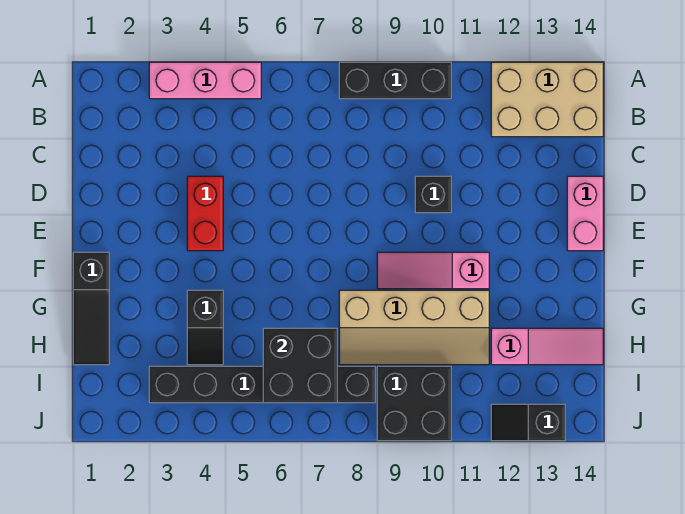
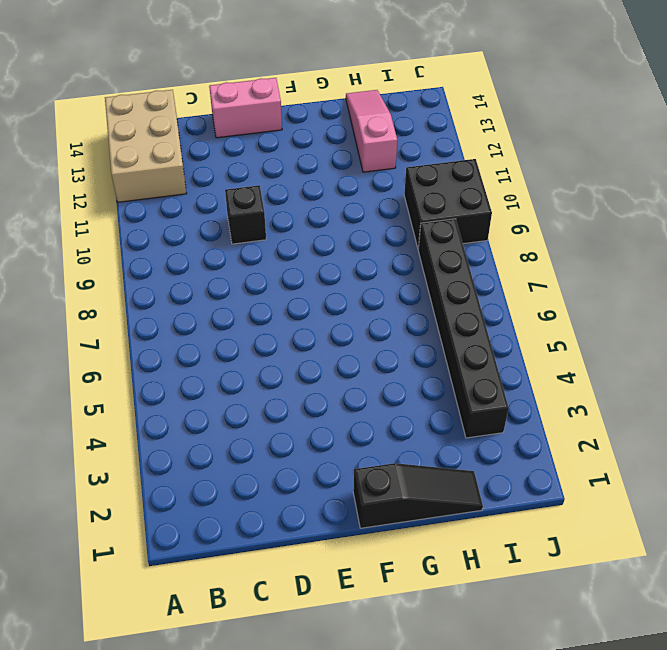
none -> pink brick A3:A5 level 1
none -> black brick A8:A10 level 1
none -> red brick D4:E4 level 1

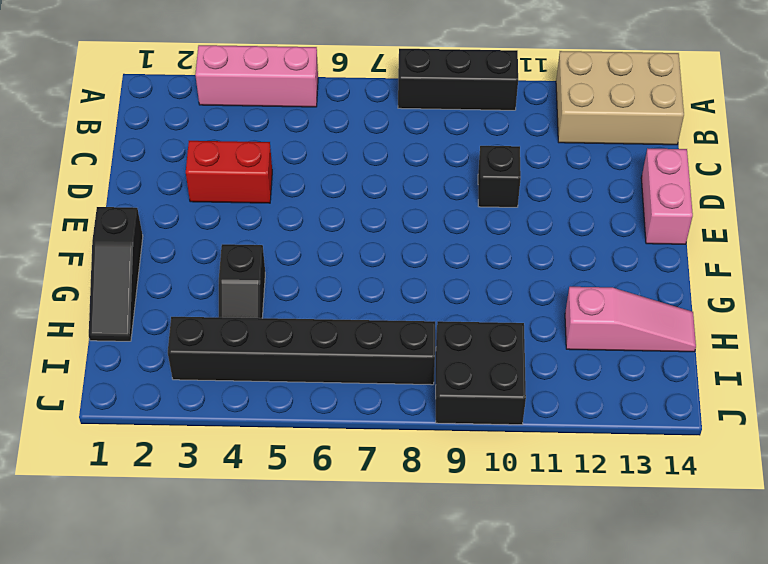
red brick D3:D4 level 1 -> red brick D4:E4 level 1
none -> pink slope F9:F11 level 1 top 11
none -> tan slope G8:H11 level 1 top G
none -> black slope J12:J13 level 1 top 13

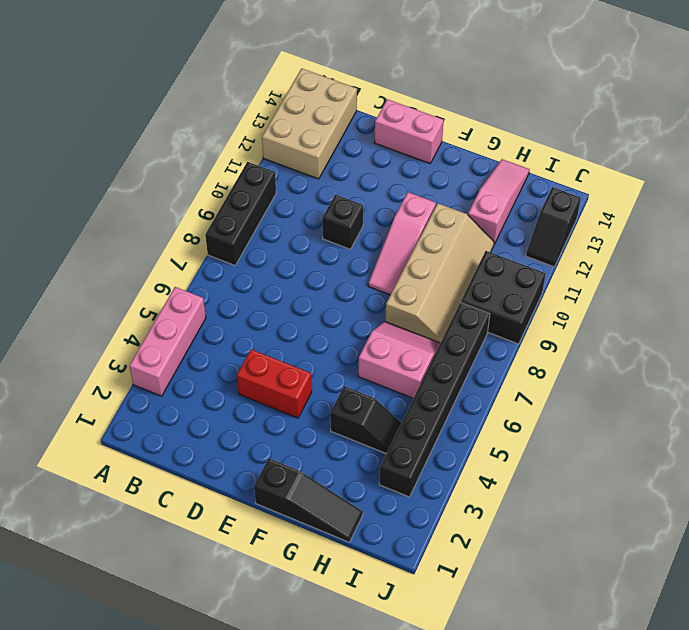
pink slope G6:H7 level 1 top 6 -> none
none -> black brick H6:I7 level 2

